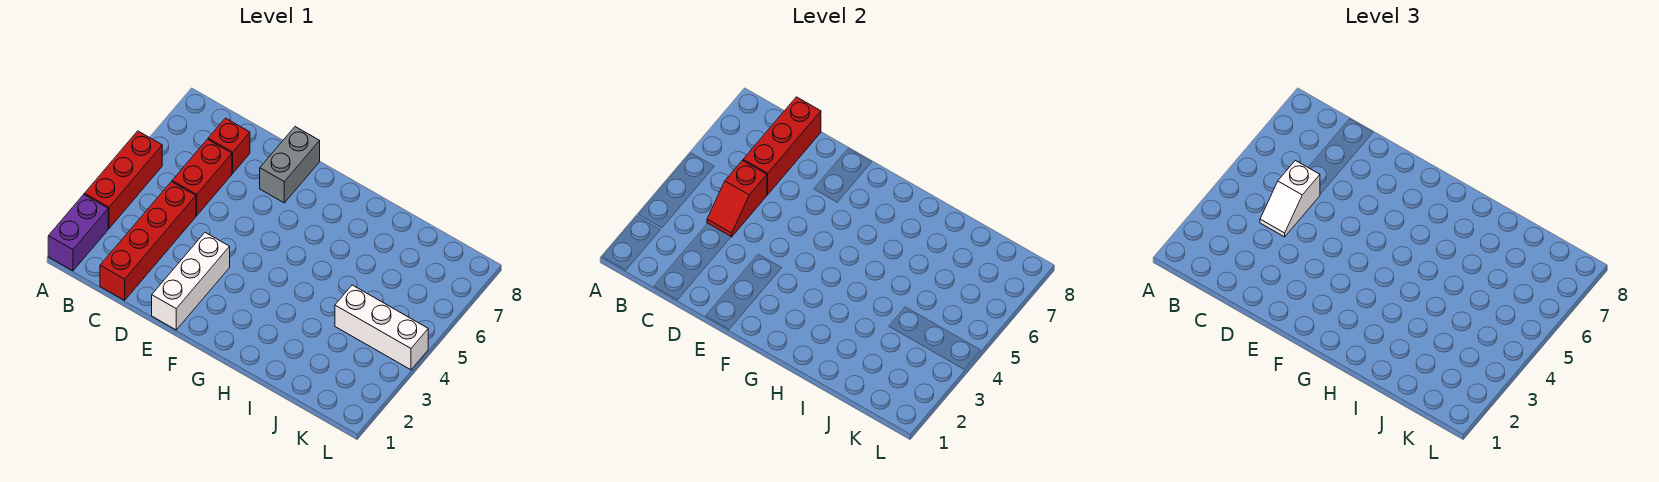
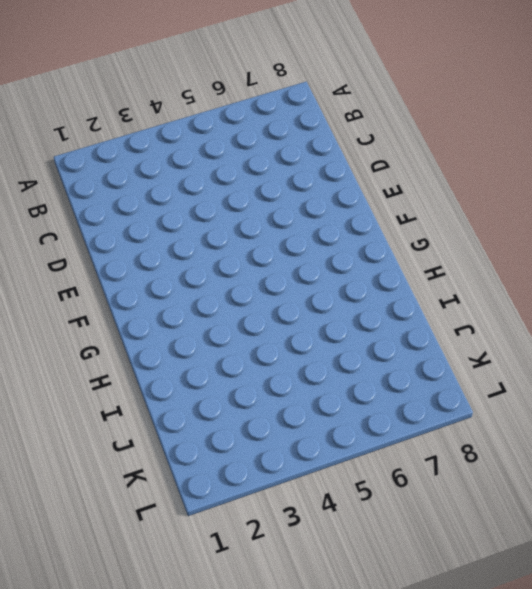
none -> purple brick A1:A2 level 1
none -> red brick A3:A5 level 1

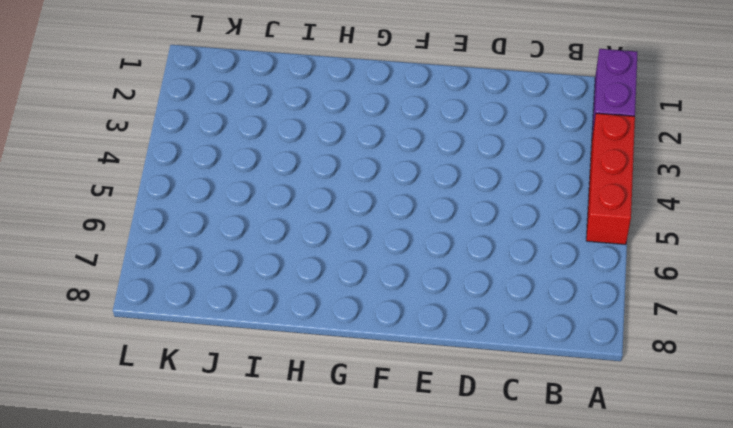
none -> red brick C1:C4 level 1
none -> red brick C5:C6 level 1

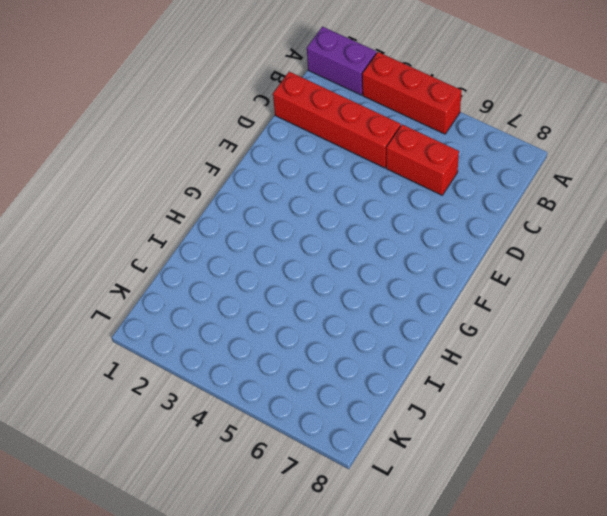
none -> red brick C7 level 1
none -> white brick E1:E3 level 1

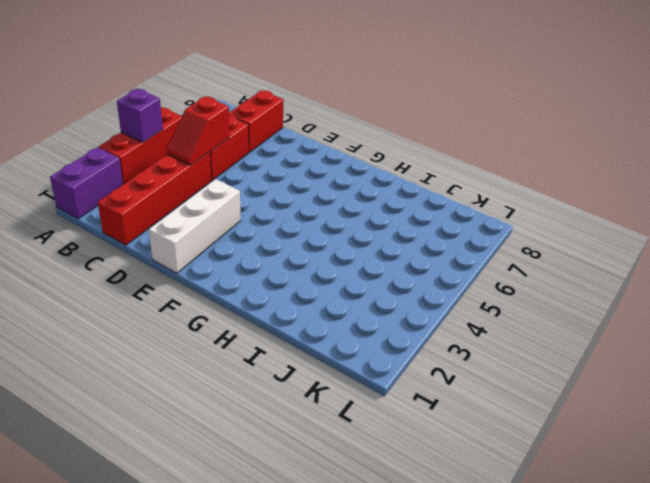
purple brick A4 level 2 -> none
red brick C7:C8 level 1 -> red brick C7 level 1
none -> grey brick E7:E8 level 1
none -> white brick J4:L4 level 1

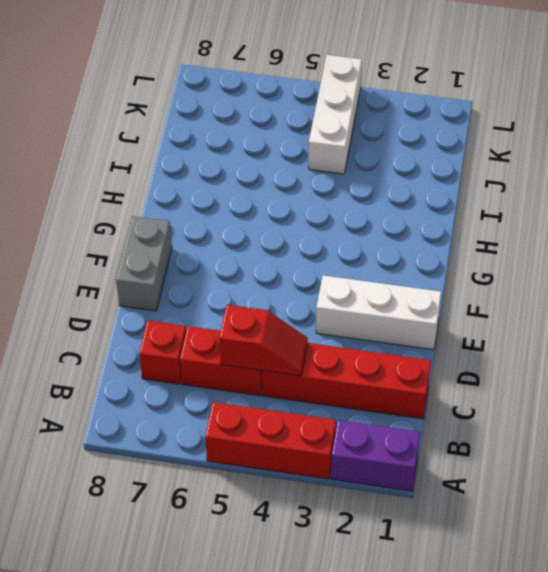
grey brick E8:F8 level 1 -> grey brick E7:E8 level 1
none -> red brick C6:C8 level 2
none -> white slope C4:C5 level 3 top 5

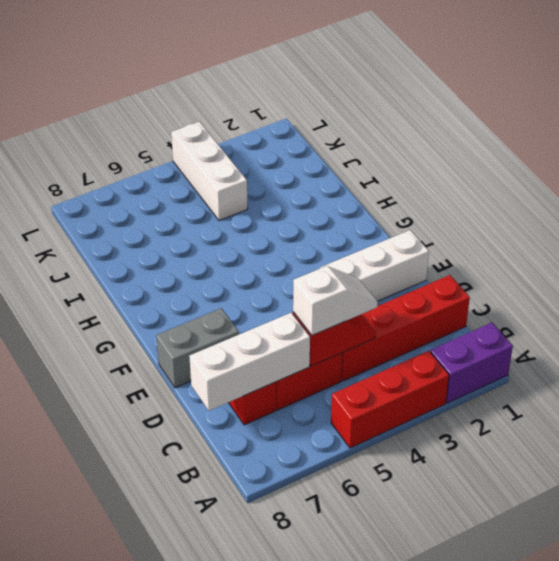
white brick C6:C8 level 2 -> red brick C6:C8 level 2

